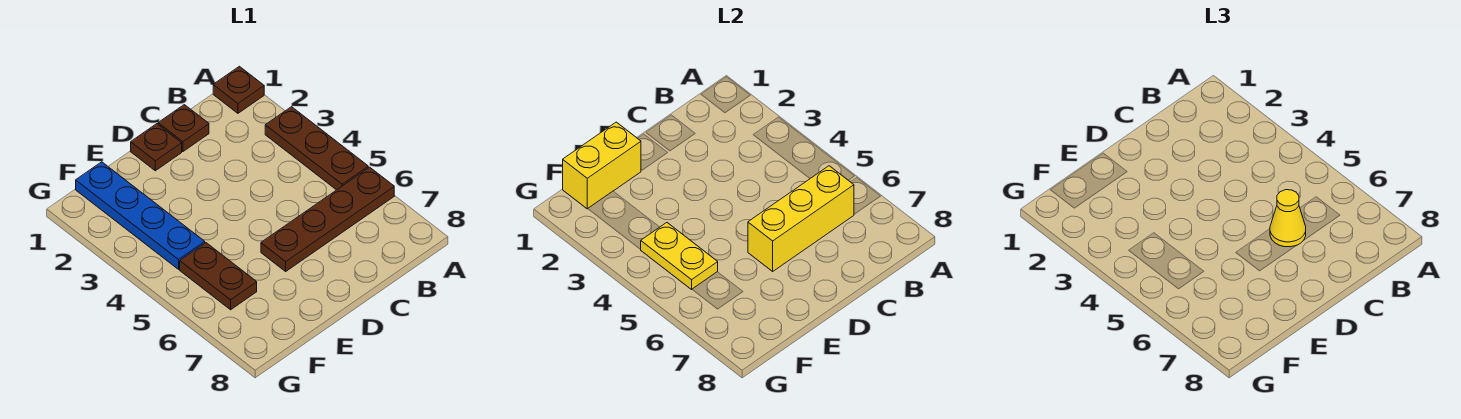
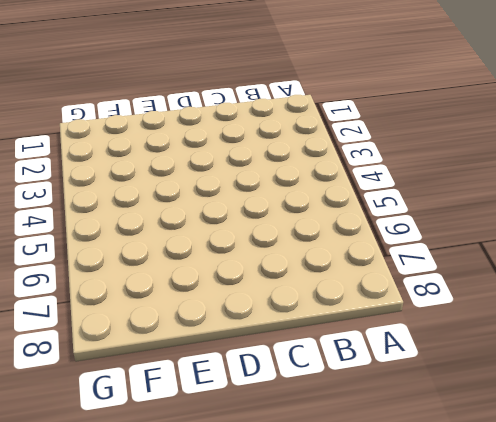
none -> brown plate A1 level 1
none -> brown plate A3:A5 level 1

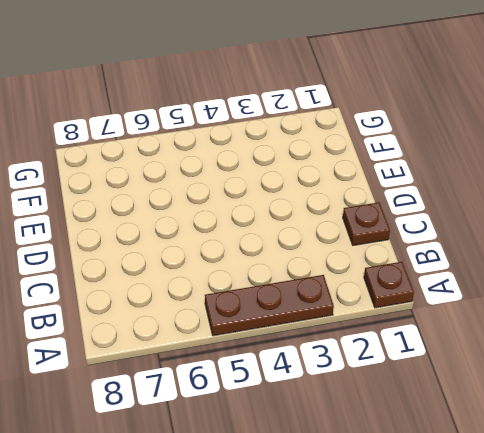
none -> brown plate A6:D6 level 1
none -> brown plate D1 level 1

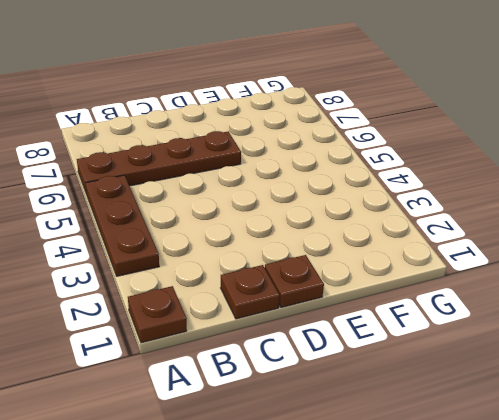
none -> blue plate F1:F4 level 1
none -> brown plate F5:F6 level 1

